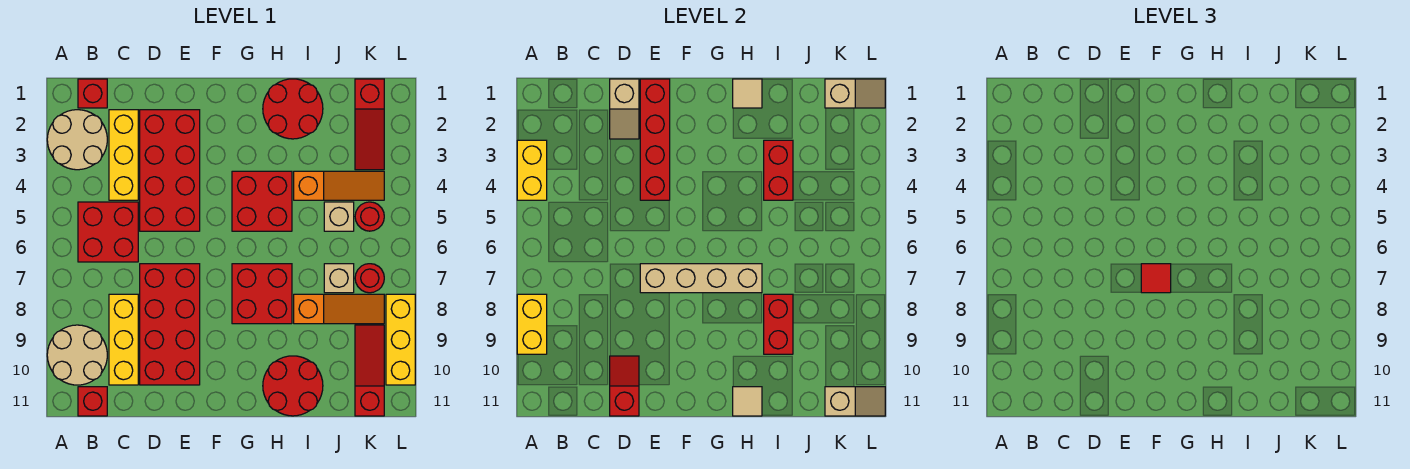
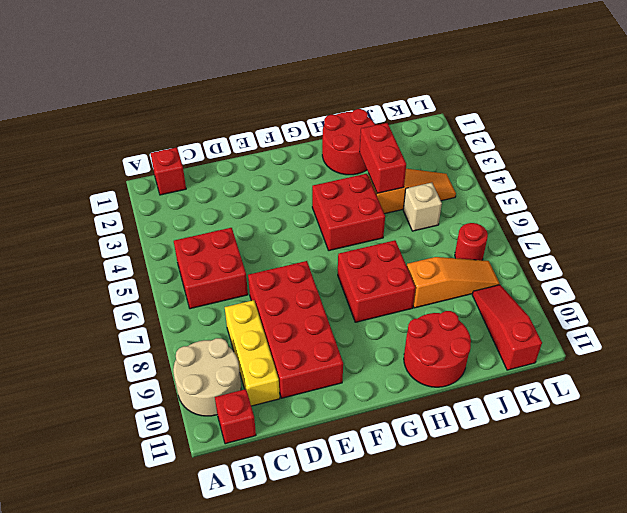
none -> tan round brick A2:B3 level 1
none -> yellow brick C2:C4 level 1
none -> red brick D2:E5 level 1
none -> tan brick J7 level 1

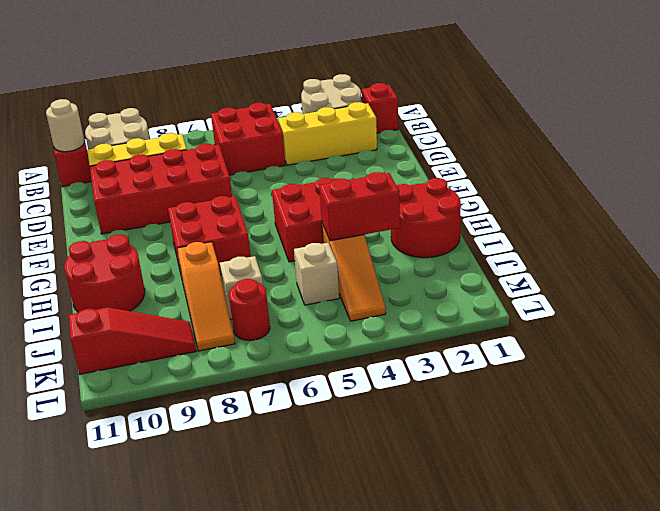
tan round brick B11 level 2 -> none
none -> red brick D2:E5 level 1
none -> red slope K1:K3 level 1 top 1
none -> red round brick K5 level 1
none -> yellow brick L8:L10 level 1

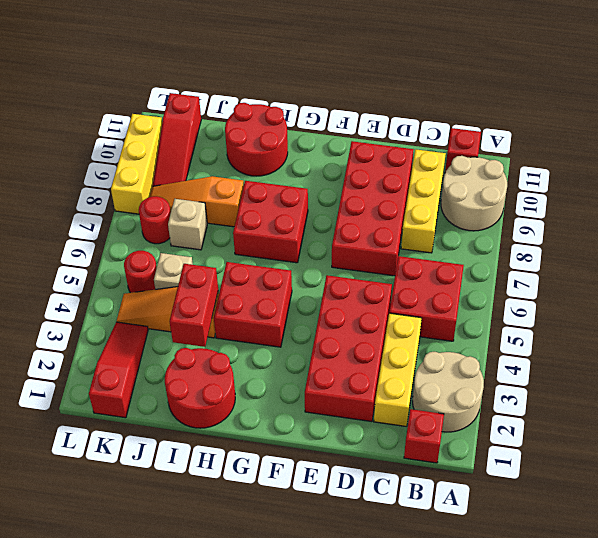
none -> yellow brick A3:A4 level 2
none -> yellow brick A8:A9 level 2
none -> tan slope D1:D2 level 2 top 1
none -> red slope D10:D11 level 2 top 11

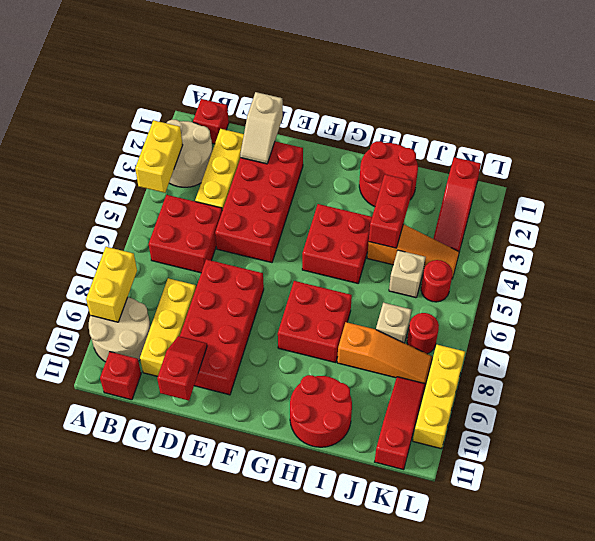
none -> red brick E1:E4 level 2
none -> tan brick E7:H7 level 2
none -> tan tile H1 level 2
none -> tan tile H11 level 2

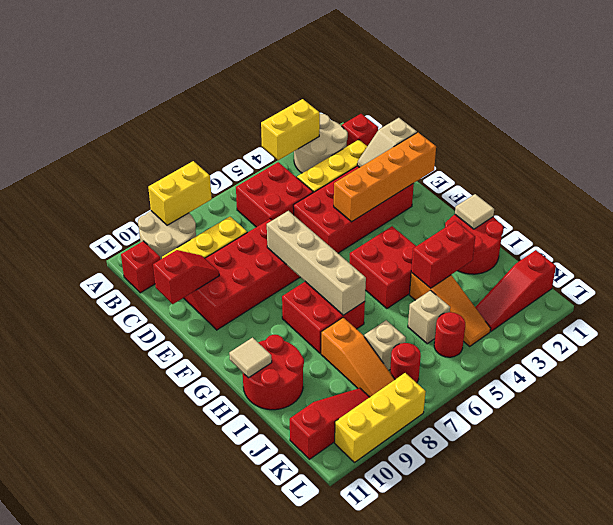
orange brick E1:E4 level 2 -> red brick E1:E4 level 2
none -> red brick I8:I9 level 2
none -> tan slope K1:L1 level 2 top K
none -> tan slope K11:L11 level 2 top K
none -> red tile F7 level 3

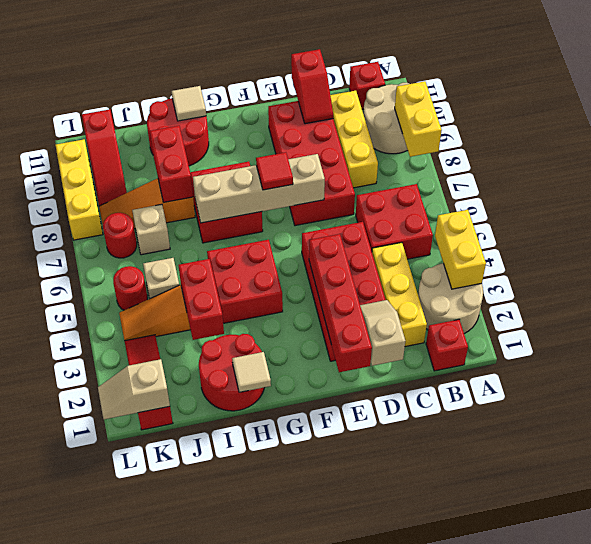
none -> tan slope K11:L11 level 2 top K

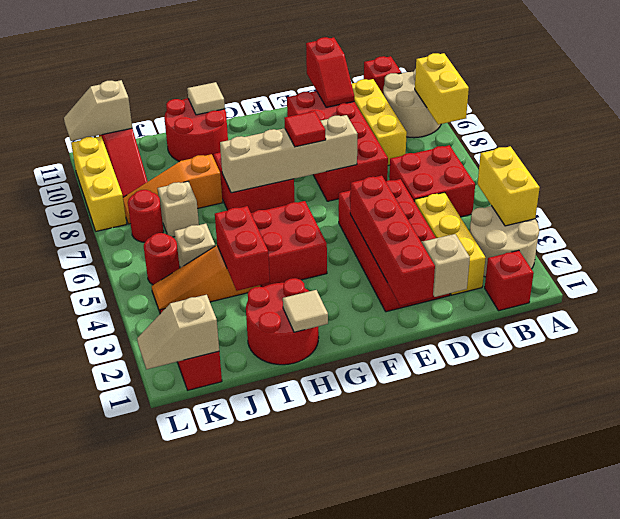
none -> red brick I8:I9 level 2

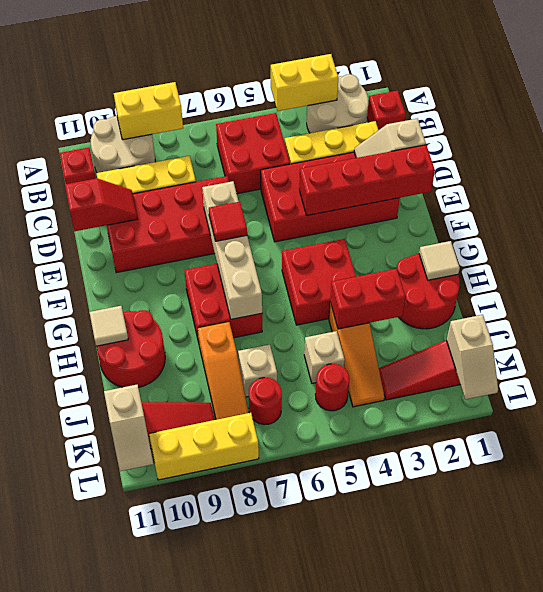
none -> red brick I8:I9 level 2

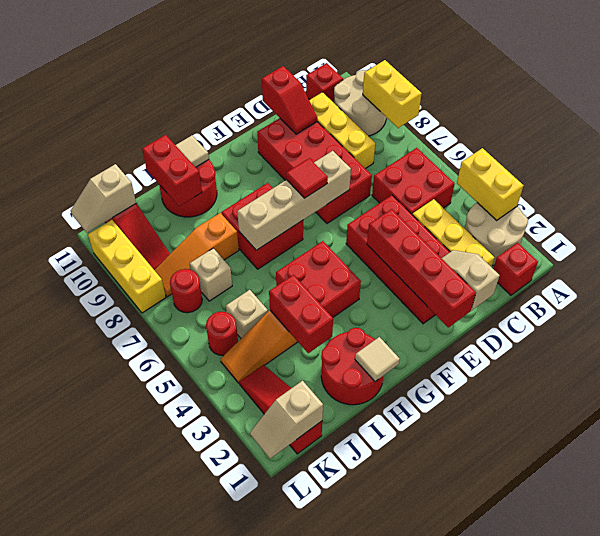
red brick I10:I11 level 2 -> red brick I8:I9 level 2

